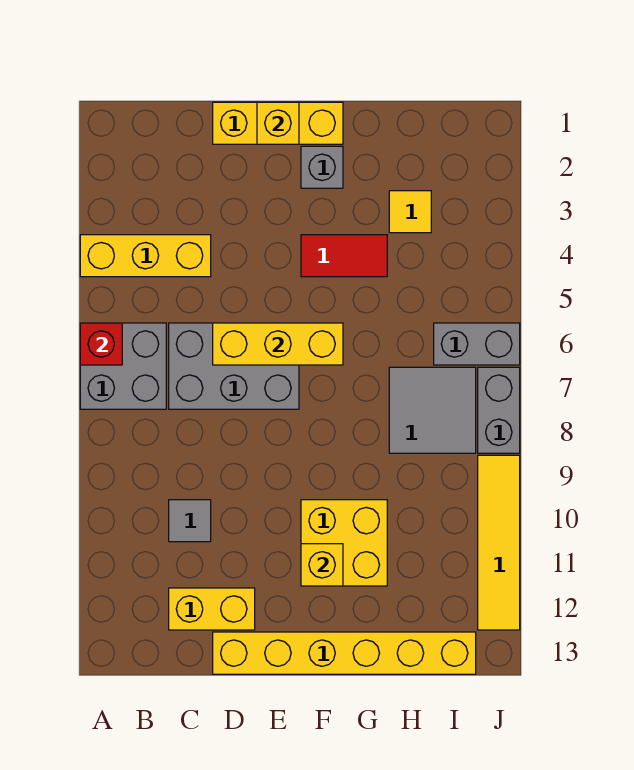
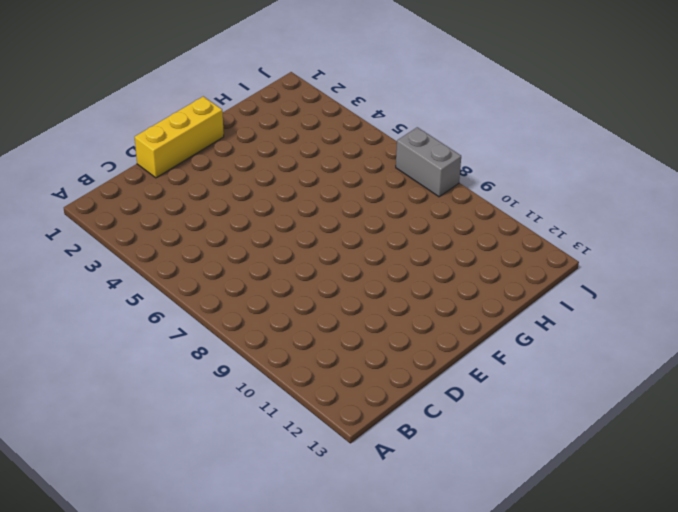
none -> yellow brick A4:C4 level 1
none -> grey brick A6:B7 level 1
none -> grey brick C6:E7 level 1

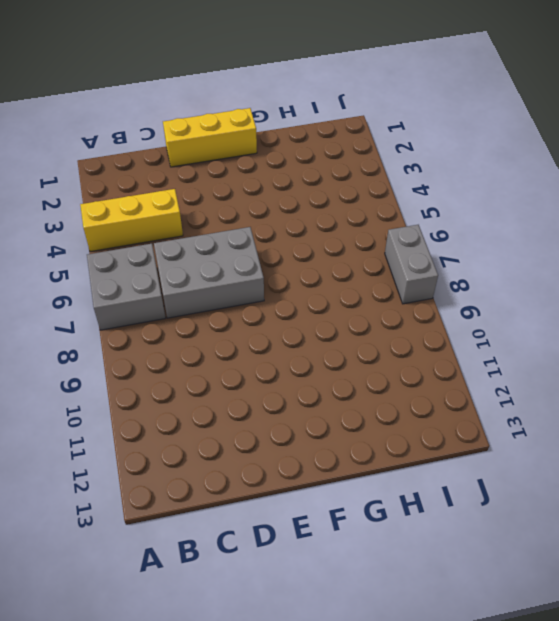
none -> grey tile C10 level 1
none -> yellow brick C12:D12 level 1
none -> yellow brick D13:I13 level 1

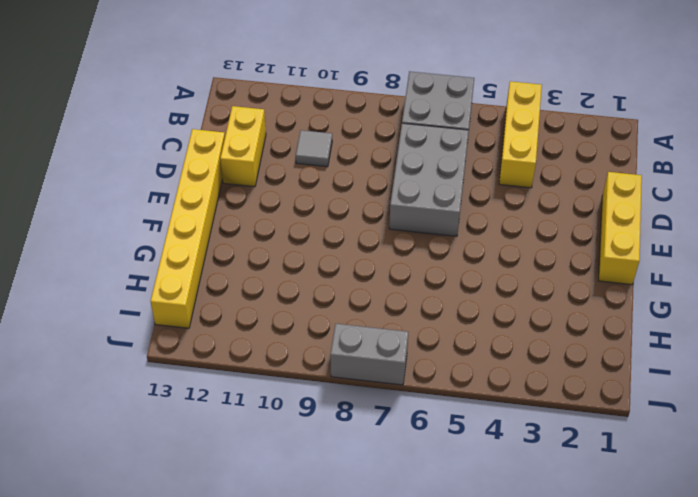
none -> grey brick F2 level 1
none -> red tile F4:G4 level 1
none -> yellow brick F10:G11 level 1

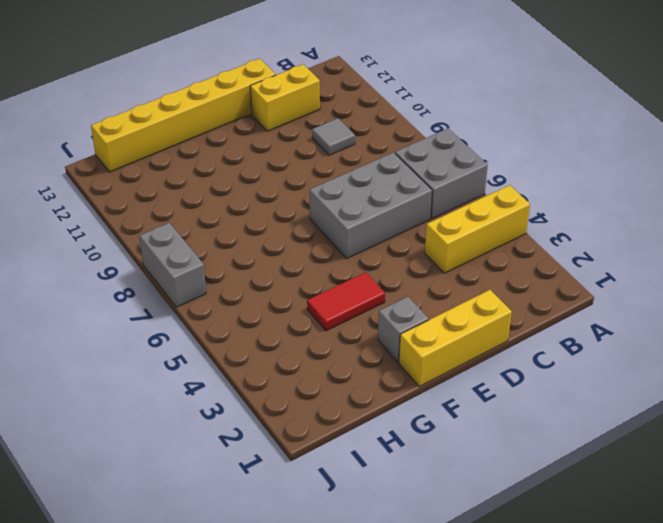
none -> yellow brick F10:G11 level 1
none -> yellow tile H3 level 1
none -> grey tile H7:I8 level 1

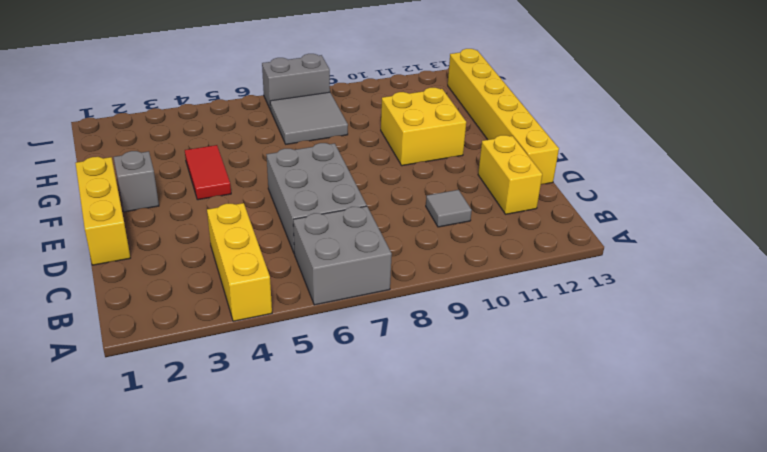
none -> yellow tile H3 level 1
none -> grey brick I6:J6 level 1
none -> yellow tile J9:J12 level 1

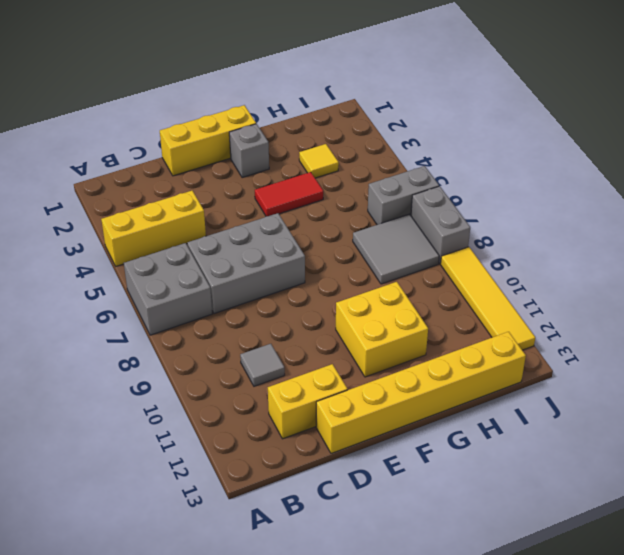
none -> red brick A6 level 2
none -> yellow brick D6:F6 level 2
none -> yellow brick E1 level 2

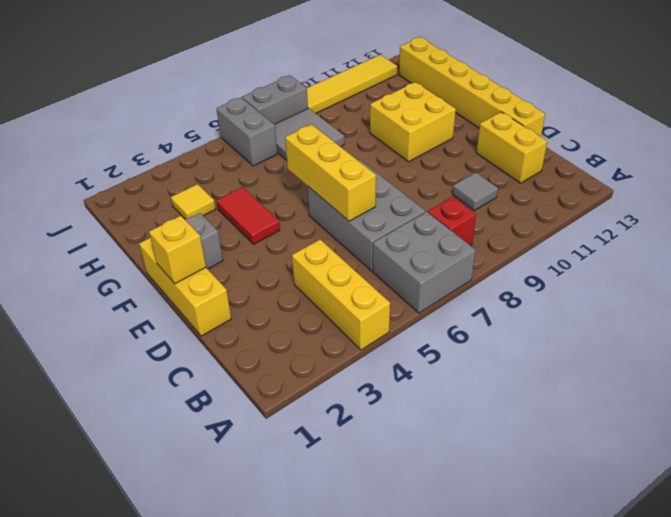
red brick B8 level 1 -> red brick A6 level 2
none -> yellow brick F11 level 2

